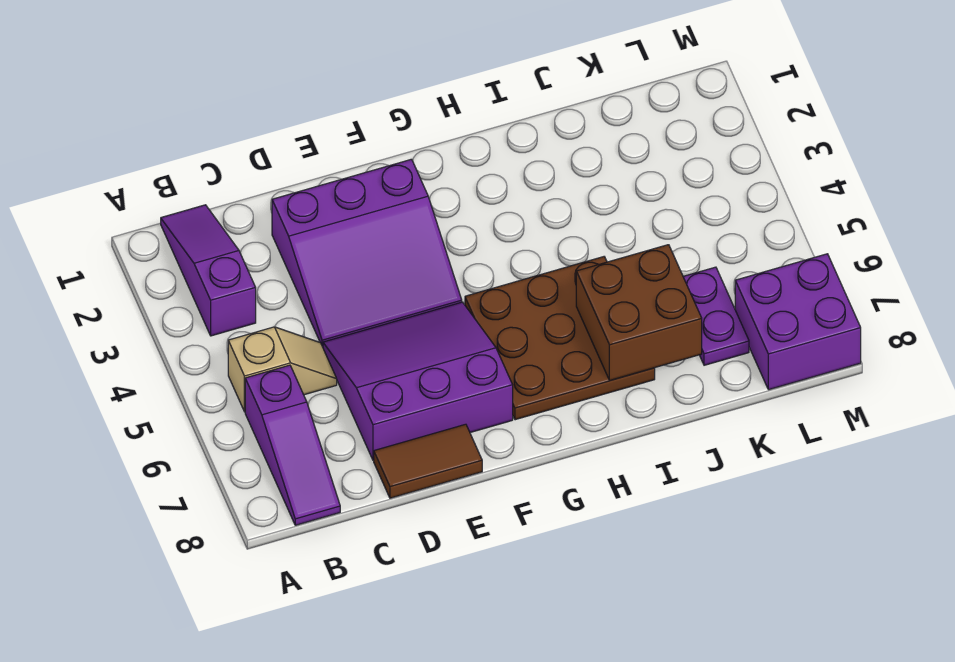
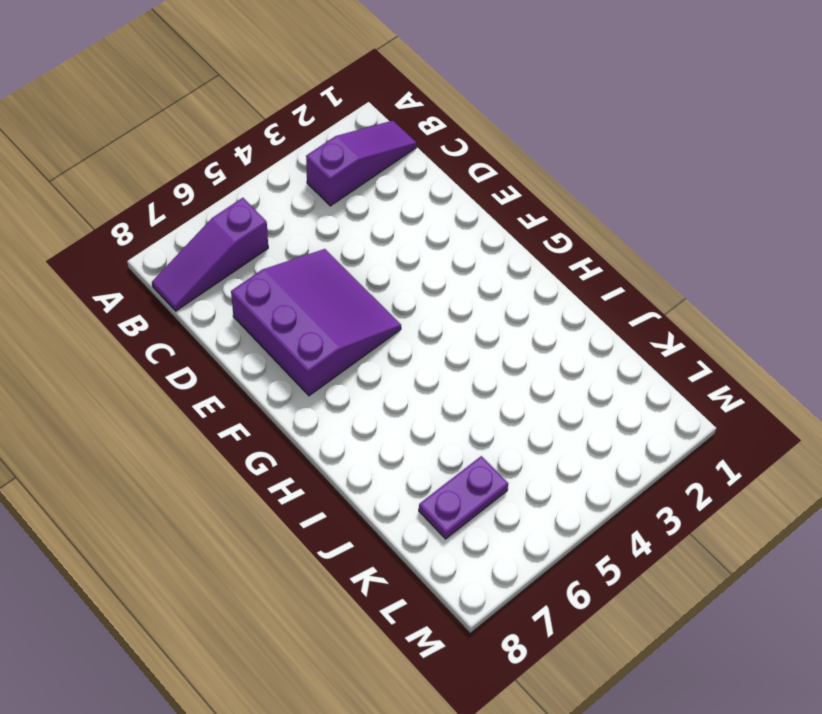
none -> tan slope B5:C5 level 1 top B
none -> purple slope D2:F4 level 1 top 2

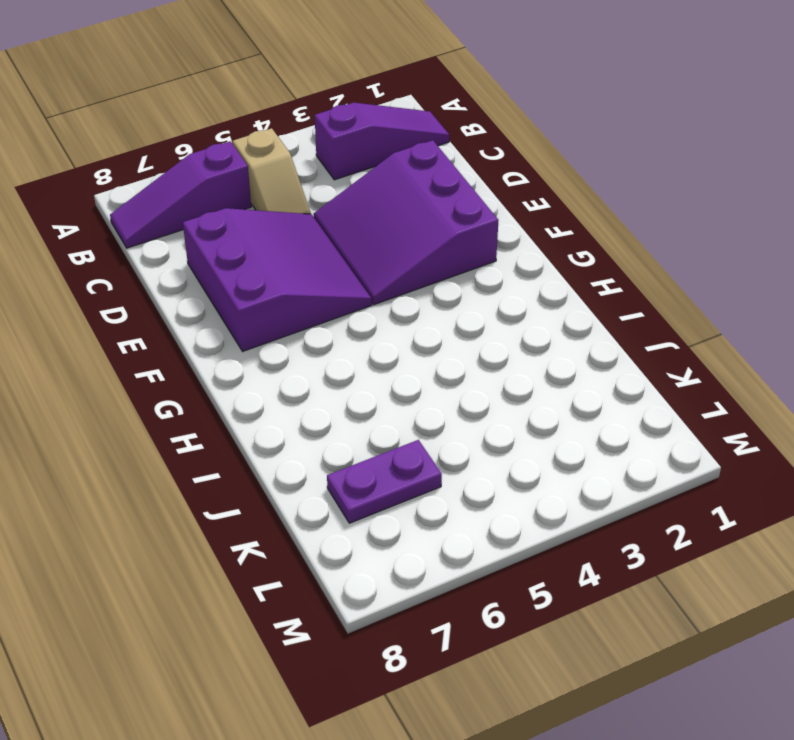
none -> brown tile D8:E8 level 1
none -> brown plate G5:I7 level 1

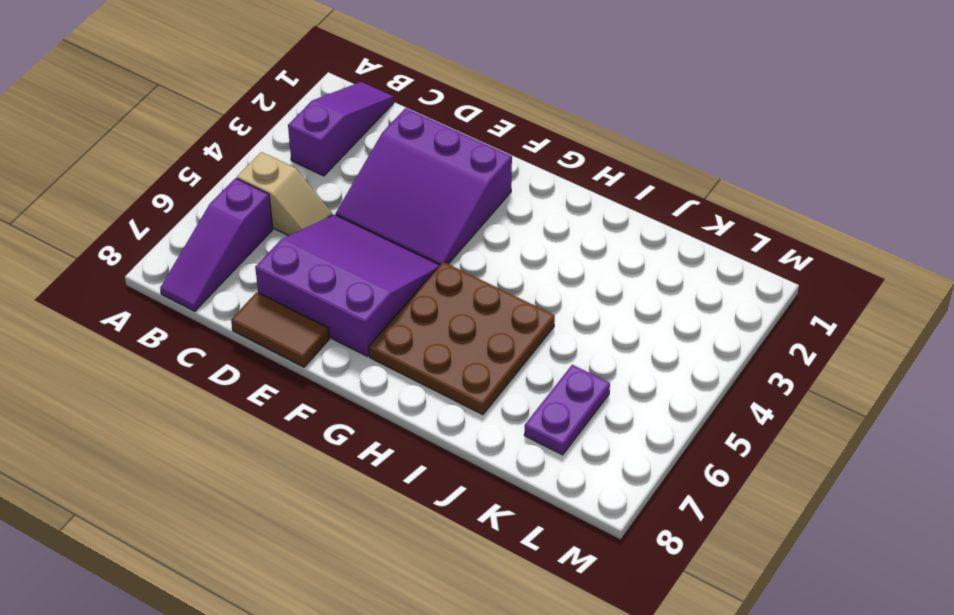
none -> purple brick L7:M8 level 1
none -> brown brick I6:J7 level 2

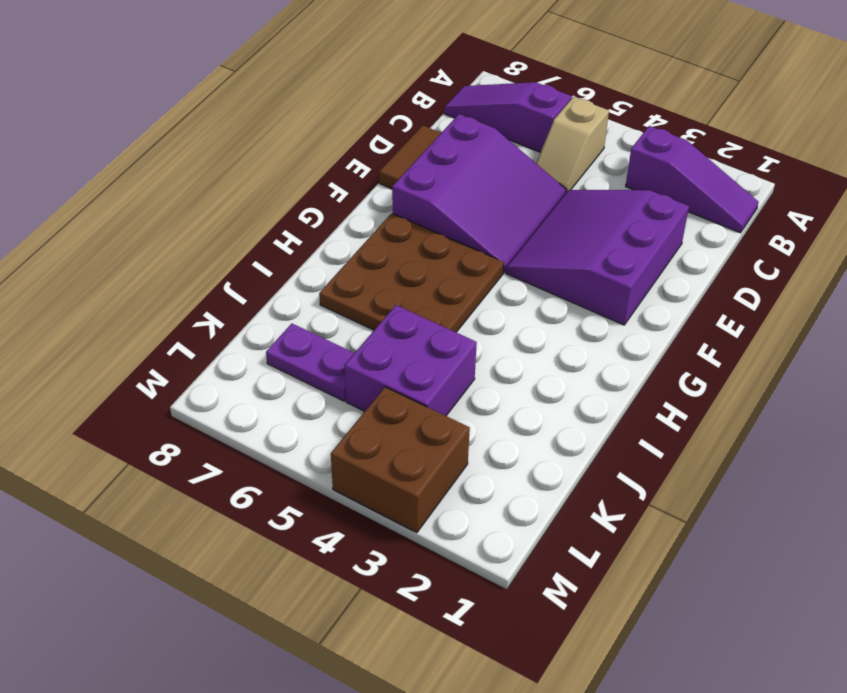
purple brick J4:K5 level 1 -> purple brick L7:M8 level 1
brown brick L3:M4 level 1 -> brown brick I6:J7 level 2

